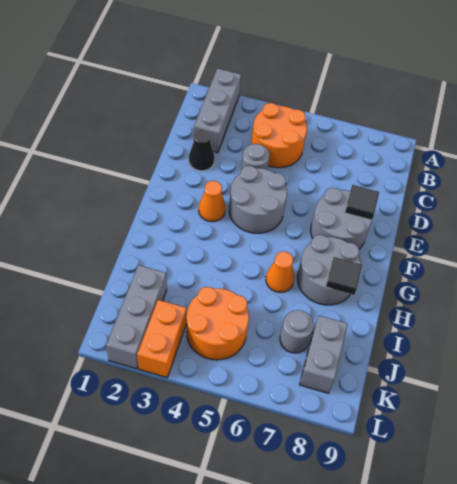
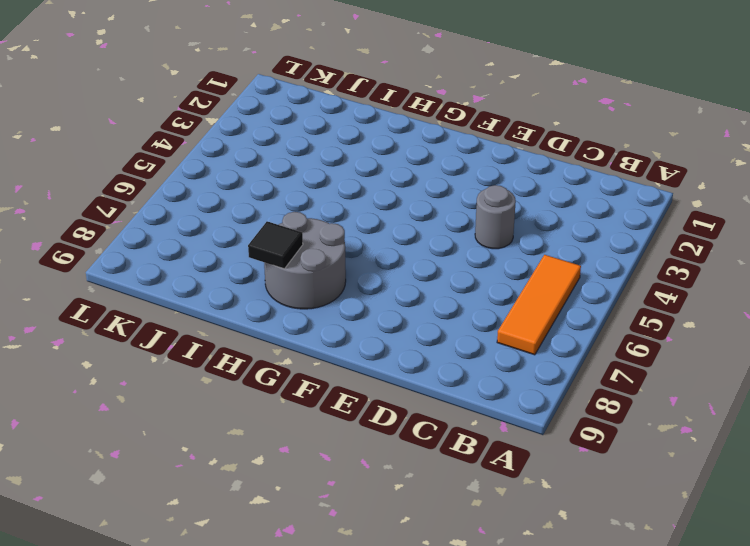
orange tile B5:B7 level 1 -> orange round brick B4:C5 level 1
none -> grey brick A2:C2 level 1
none -> black cone D2 level 1
none -> grey round brick E4:F5 level 1

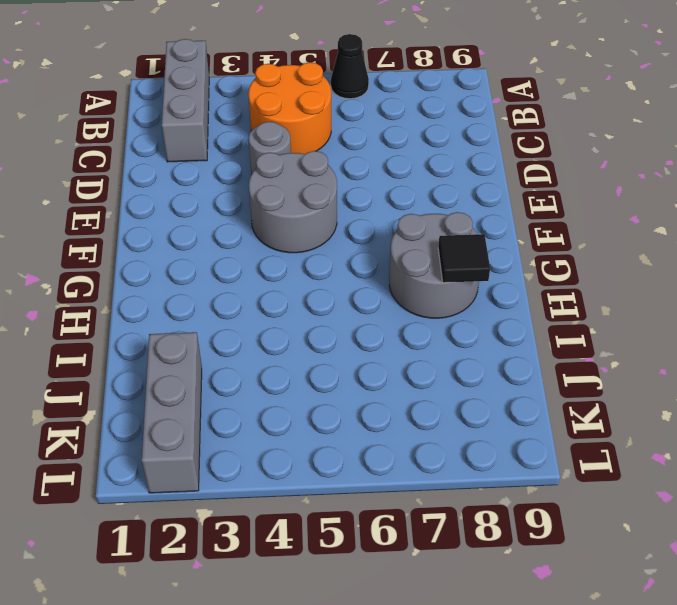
black cone A6 level 1 -> black cone D2 level 1
none -> grey round brick E7:F8 level 1
none -> orange cone F3 level 1
none -> orange cone H6 level 1

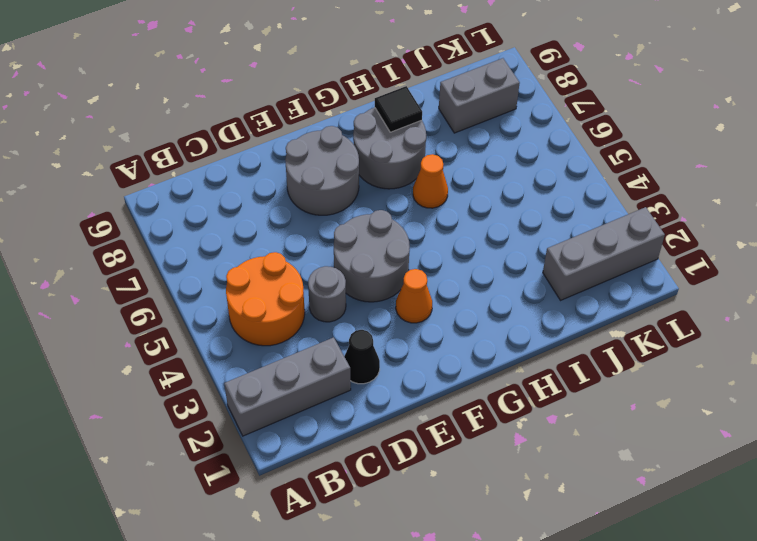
none -> orange round brick J4:K5 level 1
none -> grey round brick J7 level 1
none -> orange brick K3:L3 level 1

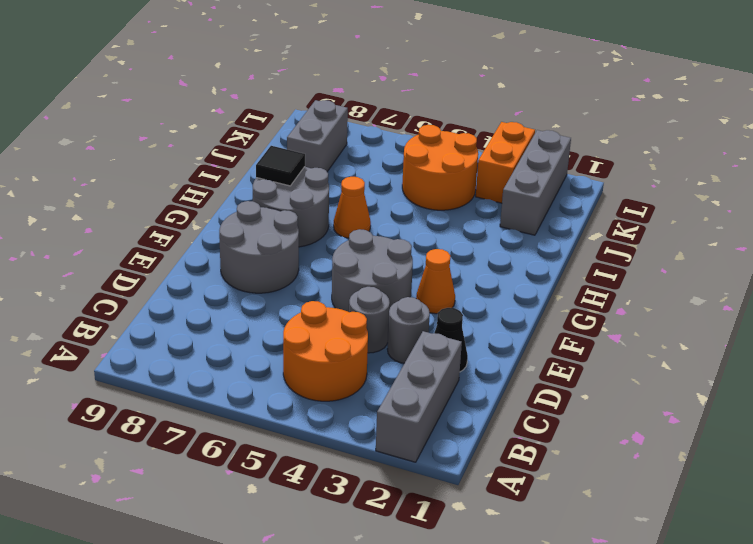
grey round brick D3 level 1 -> grey round brick J7 level 1
none -> black tile E8 level 2

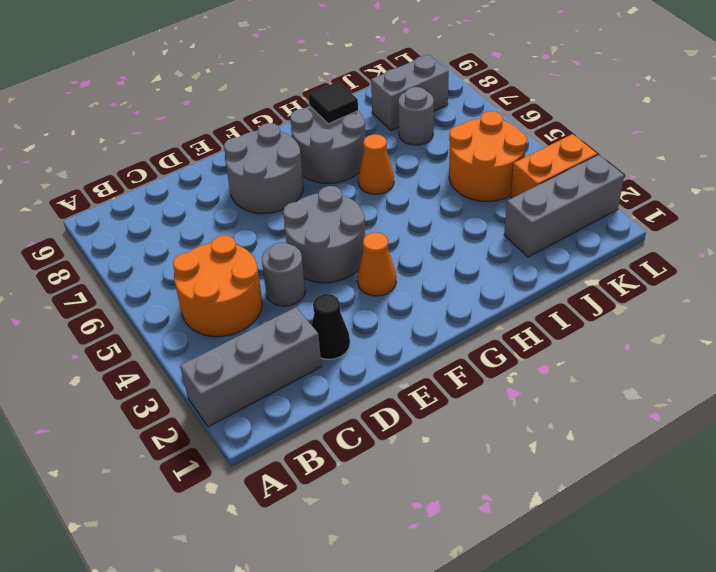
none -> black tile E8 level 2

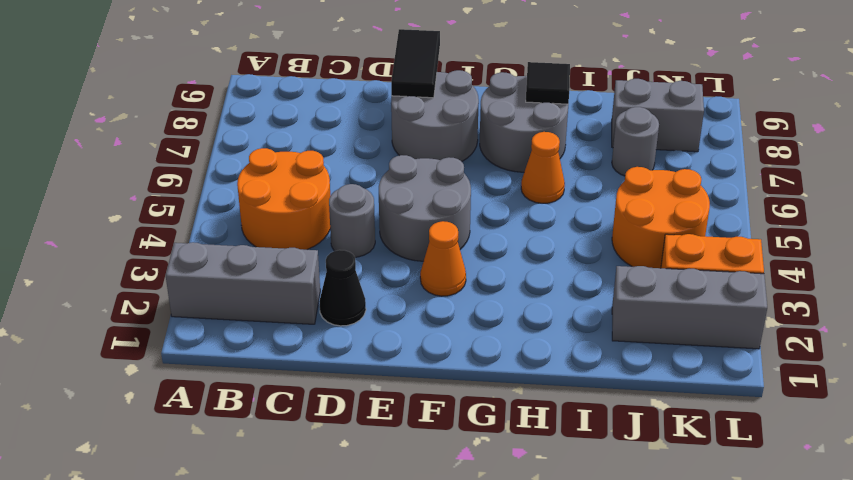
black tile E8:E9 level 2 -> black tile E8 level 2

